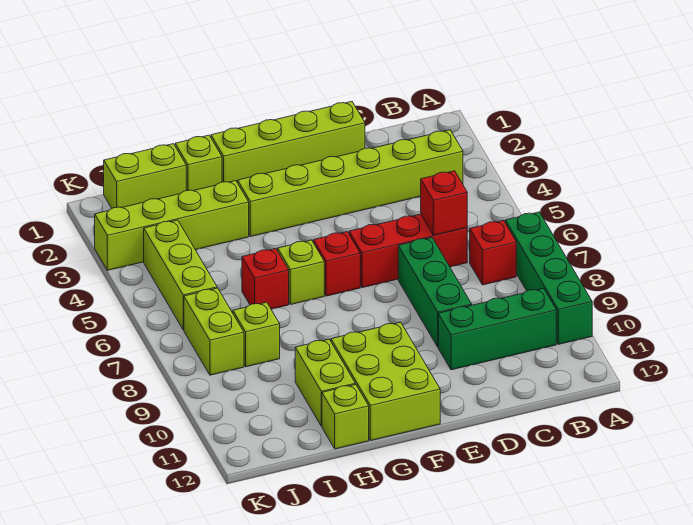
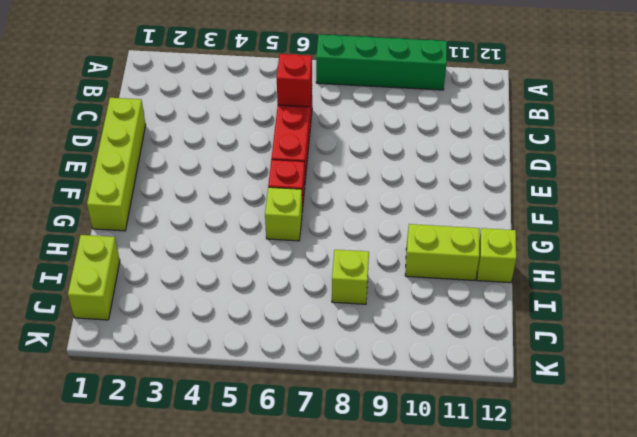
none -> lime brick B3:G3 level 1
none -> red brick B7 level 1
none -> green brick B10:D10 level 1

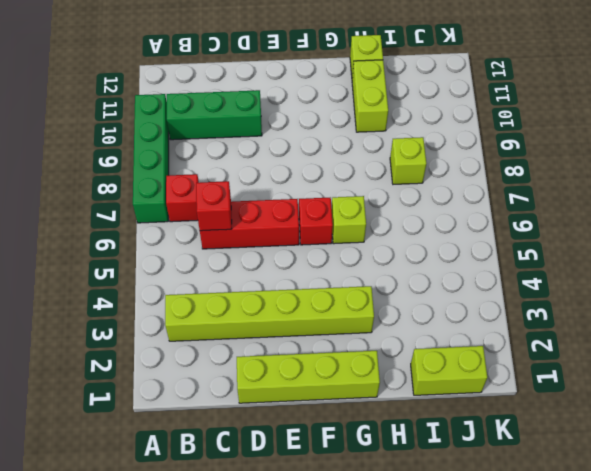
none -> green brick D7:D9 level 1
none -> lime brick F10:G12 level 1
none -> lime brick H1 level 1

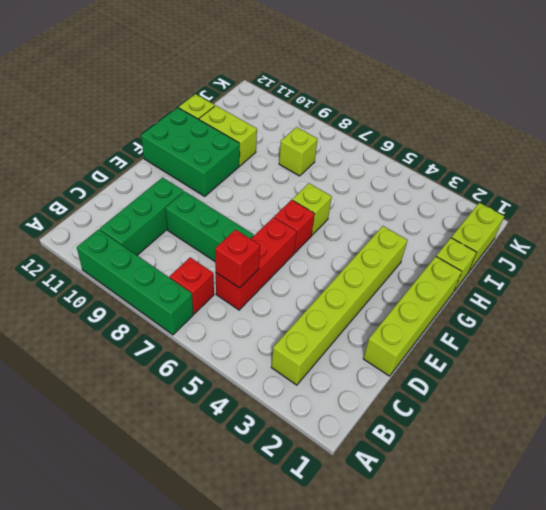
green brick F10:G12 level 1 -> lime brick F10:G12 level 1
none -> lime brick H3:K3 level 1
none -> red brick H6 level 1
none -> lime brick J4:J6 level 1

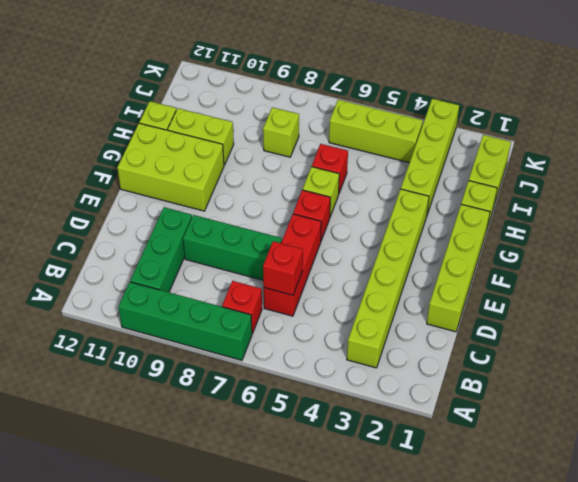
none -> lime brick J7:J8 level 1

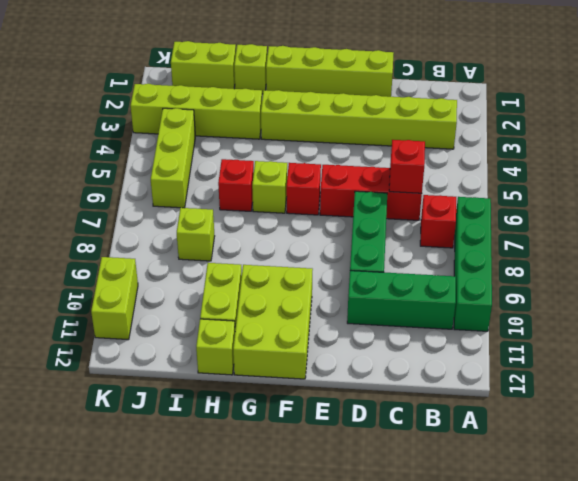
lime brick K10:K11 level 1 -> lime brick J7:J8 level 1

